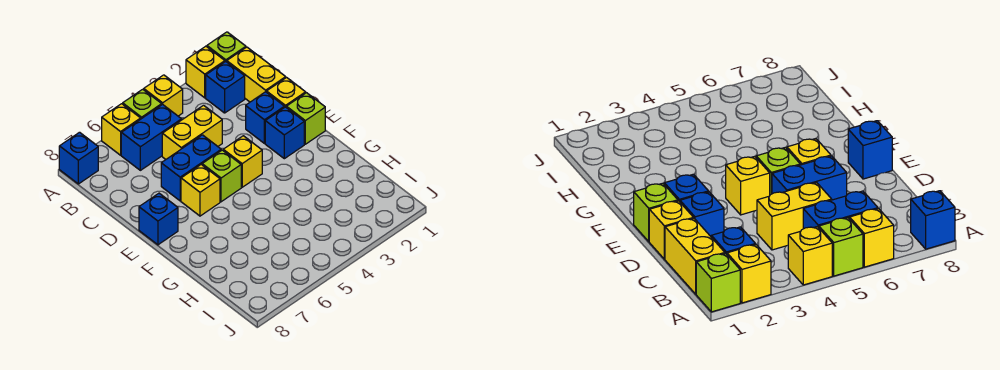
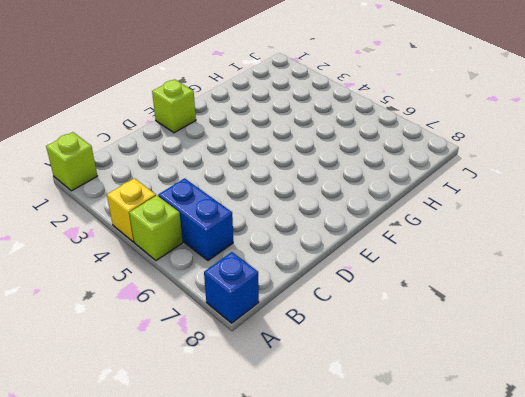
none -> yellow brick A2 level 1
none -> yellow brick A6 level 1
none -> yellow brick B1:C1 level 1

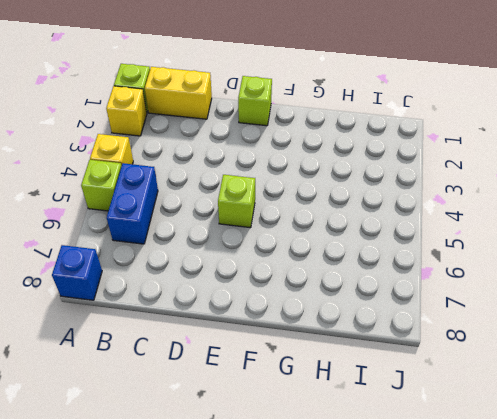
none -> yellow brick A6 level 1
none -> blue brick B2 level 1
none -> yellow brick C4:C5 level 1

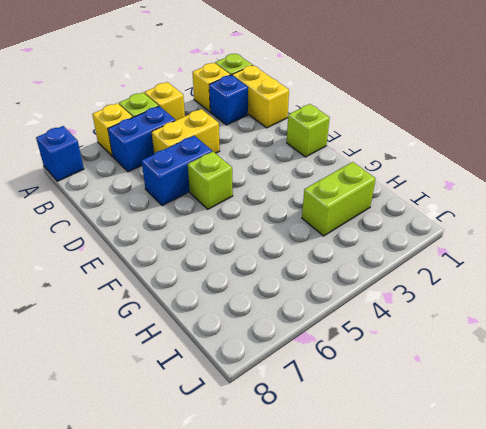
lime brick H2:H3 level 1 -> none
none -> yellow brick D1 level 1
none -> blue brick D2 level 1
none -> blue brick E2 level 1

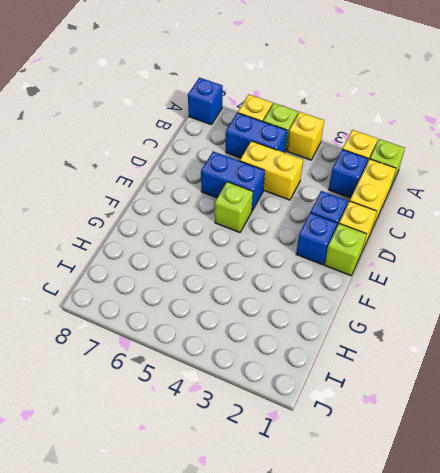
none -> yellow brick E4 level 1
none -> yellow brick E6 level 1
none -> blue brick E8 level 1

